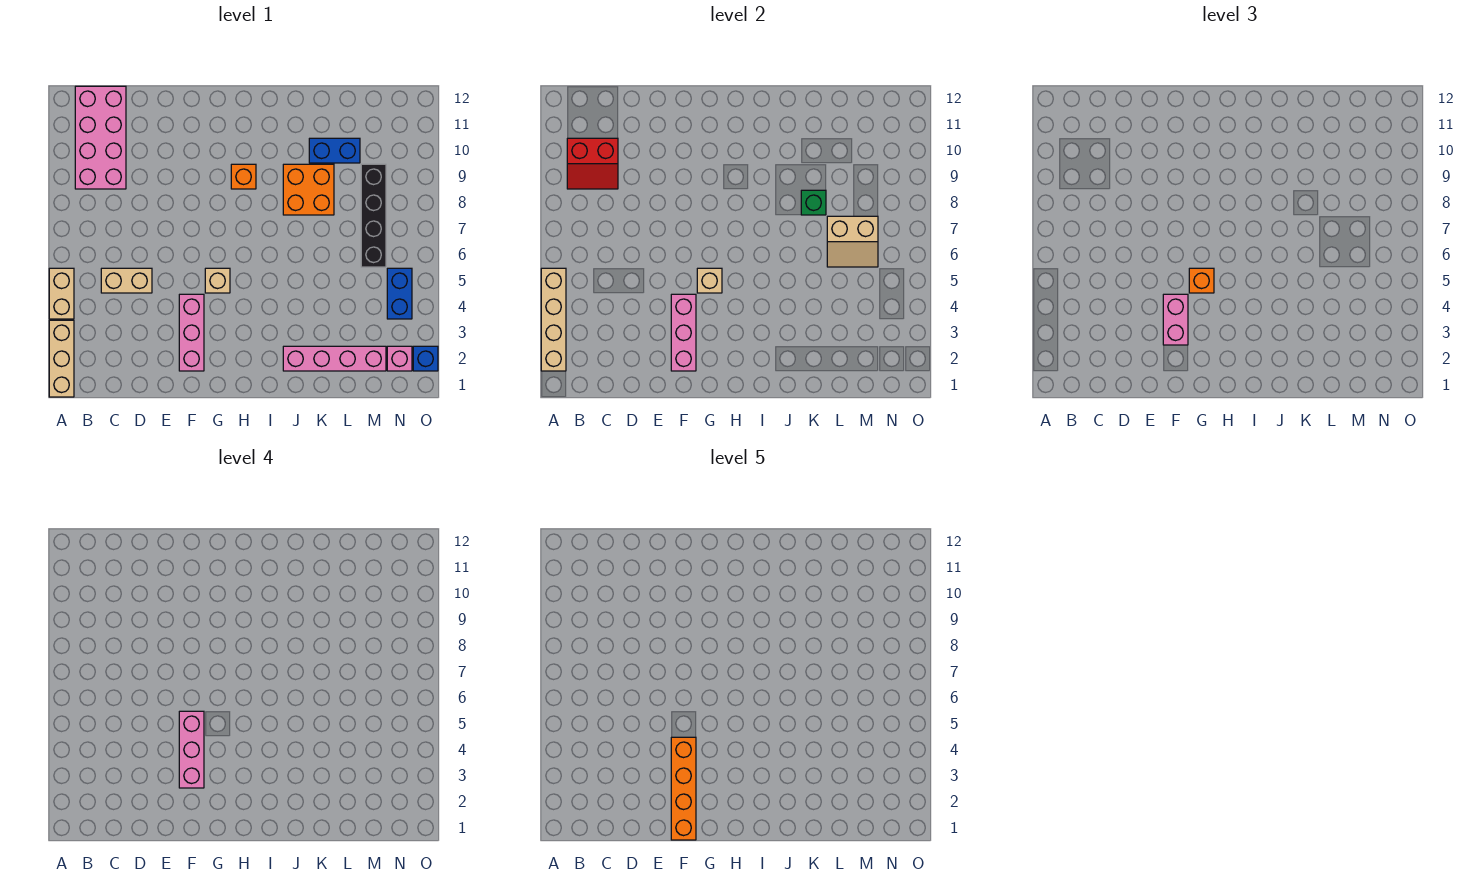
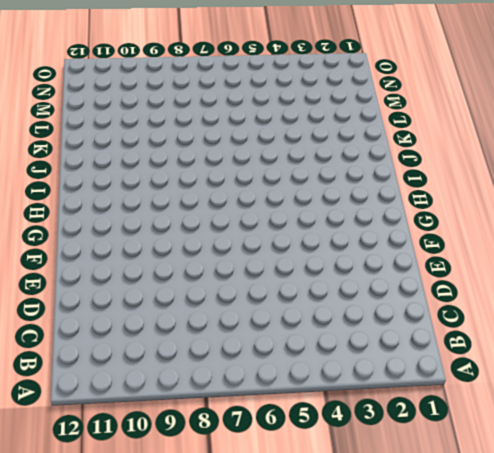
none -> tan brick A1:A3 level 1
none -> tan brick A4:A5 level 1
none -> pink brick B9:C12 level 1

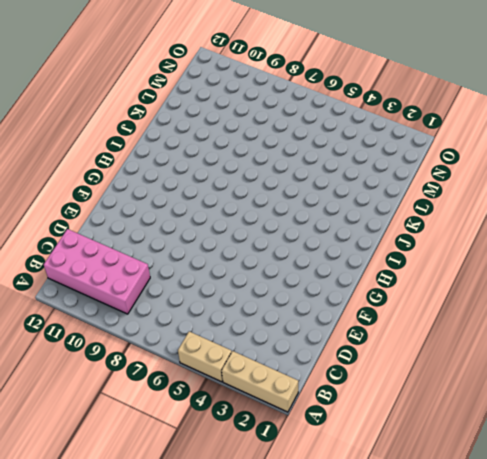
none -> tan brick C5:D5 level 1
none -> pink brick F2:F4 level 1
none -> tan brick G5 level 1

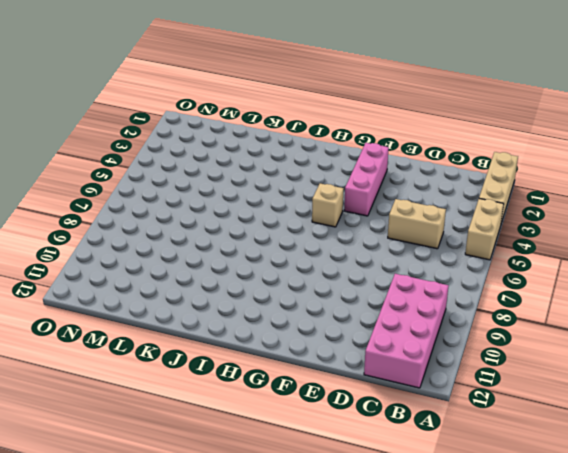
none -> orange brick H9 level 1
none -> pink brick J2:M2 level 1
none -> orange brick J8:K9 level 1

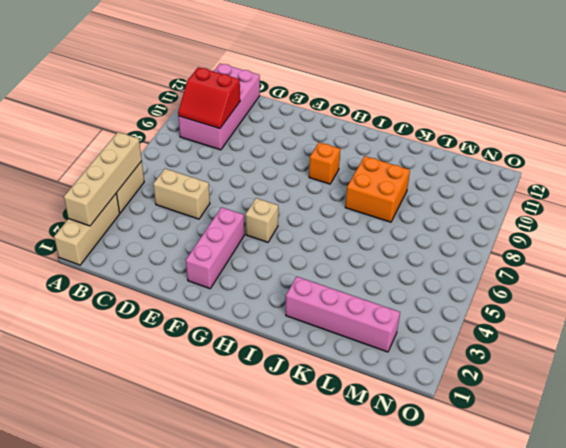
none -> blue brick K10:L10 level 1
none -> black brick M6:M9 level 1
none -> pink brick N2 level 1

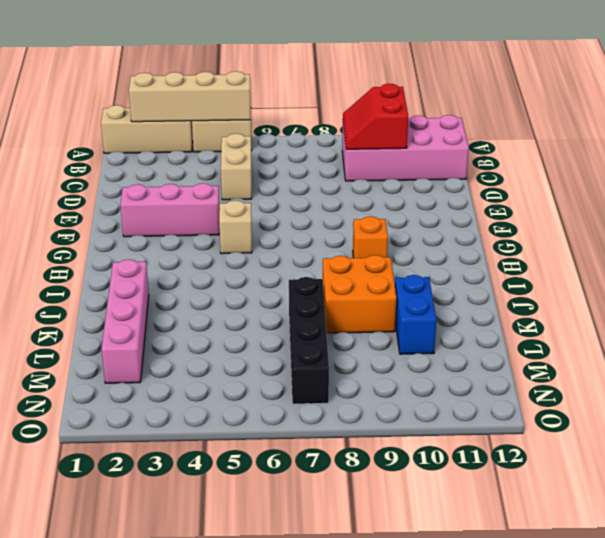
black brick K7:N7 level 1 -> black brick M6:M9 level 1
none -> pink brick N2 level 1
none -> blue brick N4:N5 level 1
none -> blue brick O2 level 1

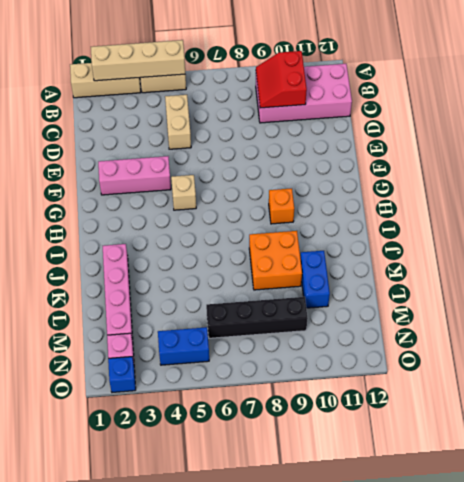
none -> pink brick F2:F4 level 2
none -> tan brick G5 level 2
none -> green brick K8 level 2

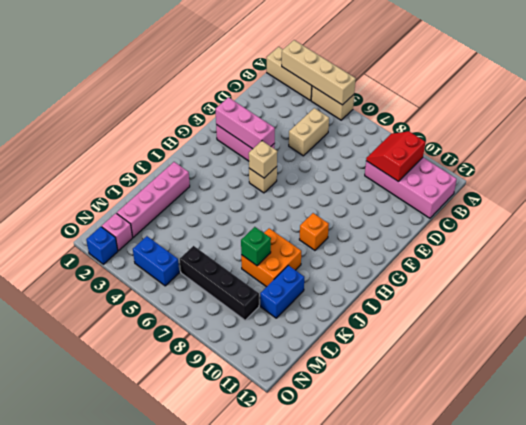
none -> tan slope L6:M7 level 2 top 7
none -> pink brick F3:F4 level 3
none -> orange brick G5 level 3

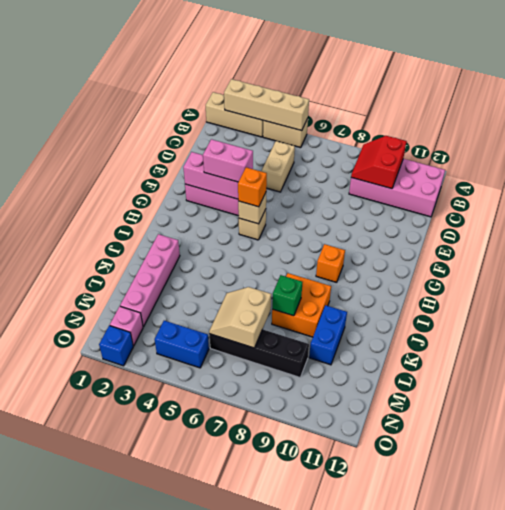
none -> pink brick F3:F5 level 4
none -> orange brick F1:F4 level 5

